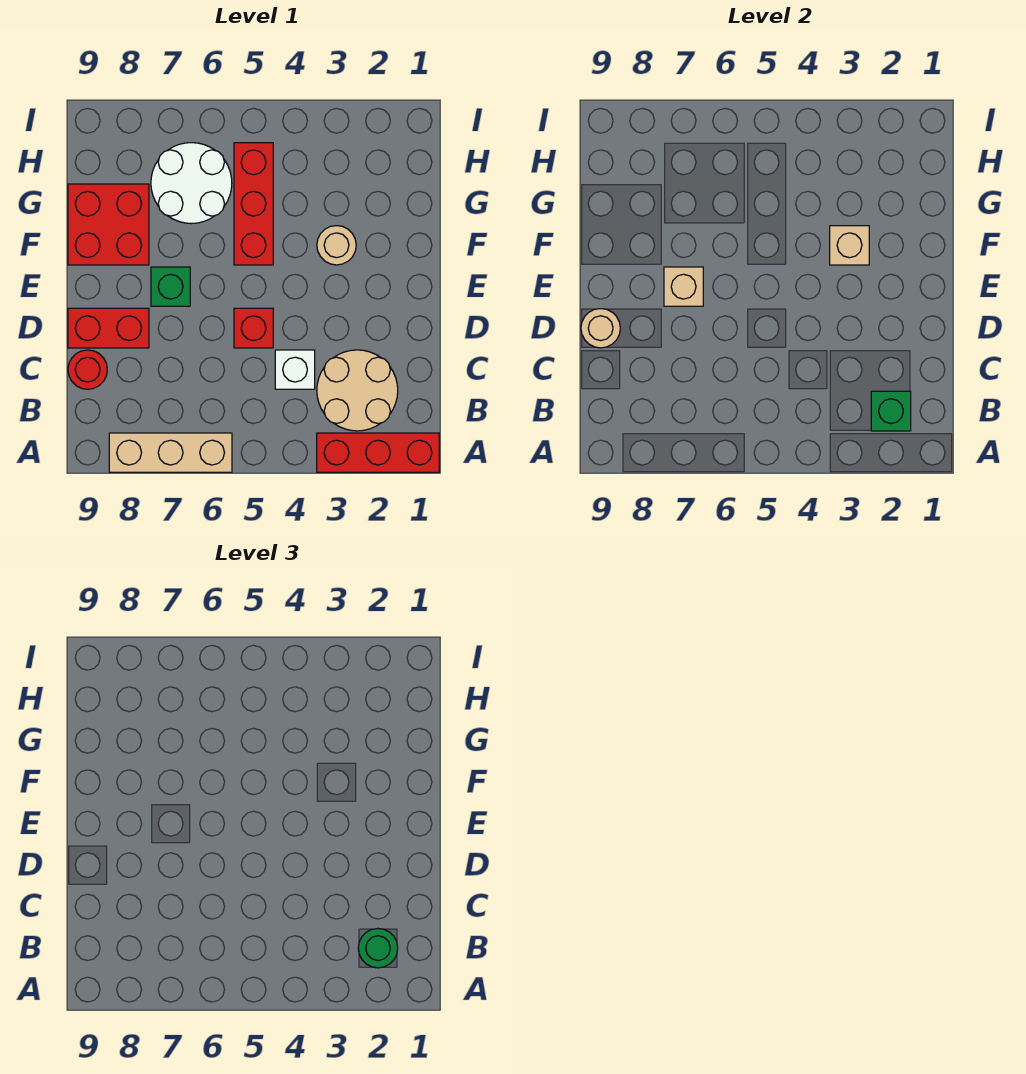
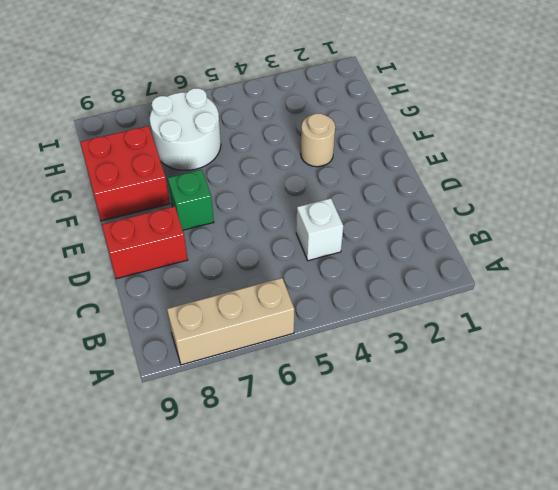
none -> red brick A1:A3 level 1
none -> tan round brick B2:C3 level 1
none -> red round brick C9 level 1

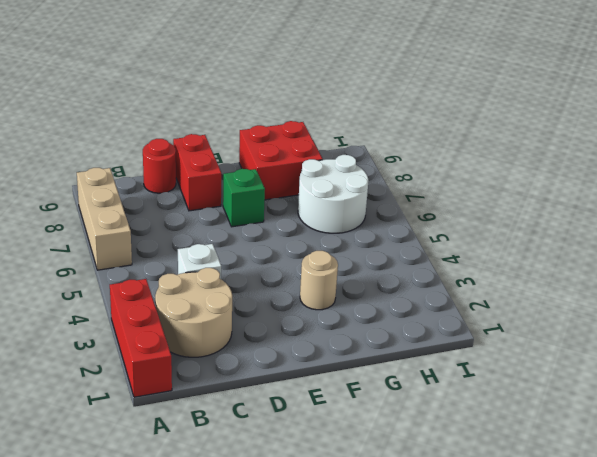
none -> red brick D5 level 1
none -> red brick F5:H5 level 1
none -> green brick B2 level 2

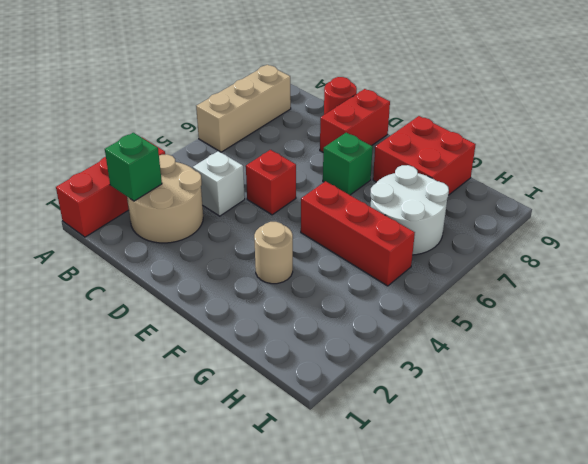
none -> tan round brick D9 level 2
none -> tan brick E7 level 2
none -> tan brick F3 level 2

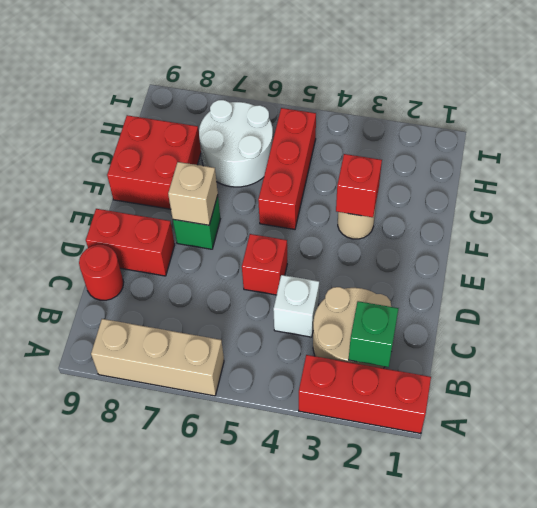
red brick F3 level 2 -> tan brick F3 level 2
none -> tan round brick D9 level 2
none -> green round brick B2 level 3

